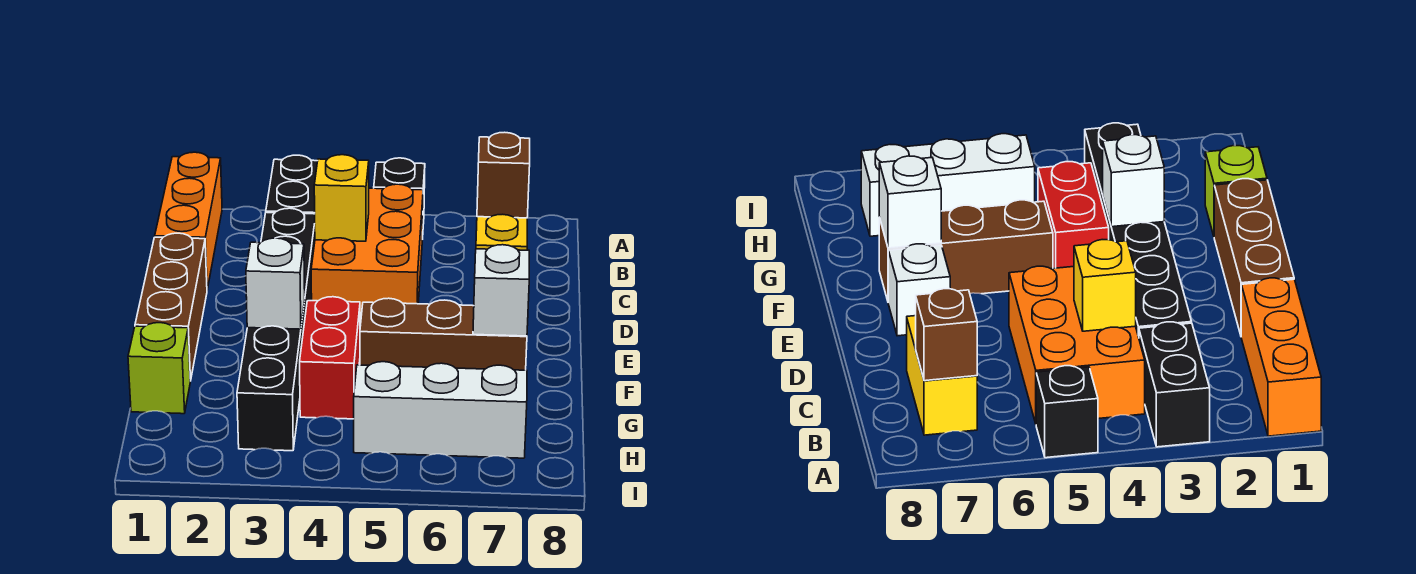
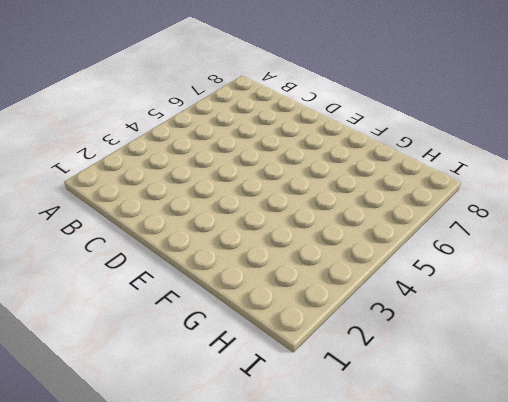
none -> orange brick A1:C1 level 1
none -> black brick A3:B3 level 1
none -> black brick A5 level 1

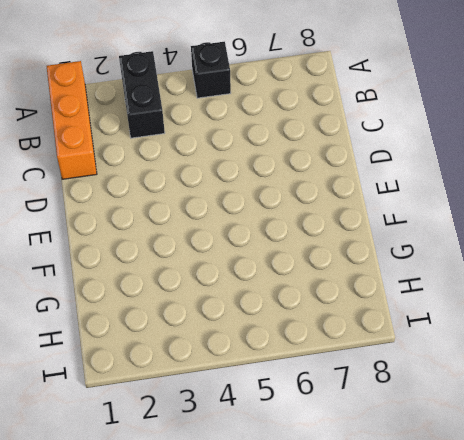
none -> orange brick B4:D5 level 1
none -> yellow brick B7:C7 level 1
none -> black brick C3:H3 level 1

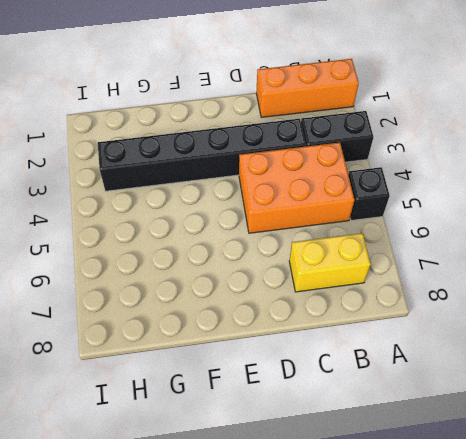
none -> brown brick D1:F1 level 1
none -> white brick E7 level 1
none -> red brick F4:G4 level 1

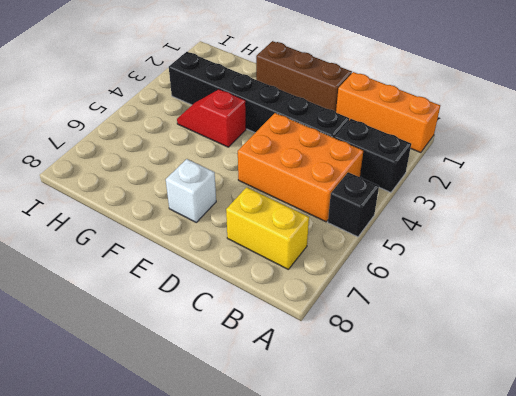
red slope F4:G4 level 1 top F -> red brick F4:G4 level 1
none -> brown brick F5:F7 level 1
none -> lime brick G1 level 1
none -> white brick H5:H7 level 1

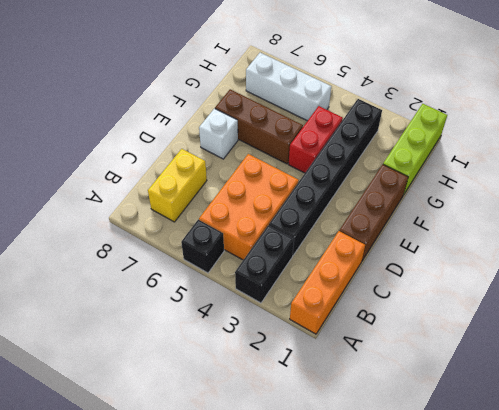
lime brick G1:I1 level 1 -> lime brick G1 level 1
none -> brown brick B7 level 2
none -> yellow brick C4 level 2
none -> white brick F3 level 2

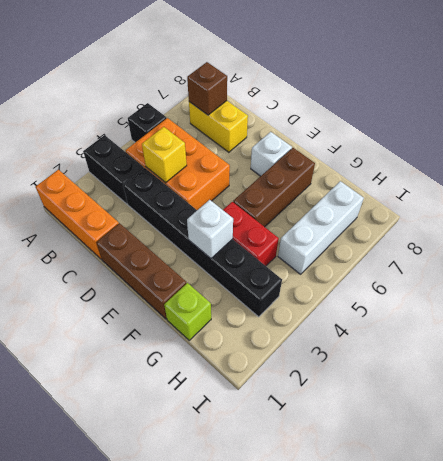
none -> white brick F7 level 2

